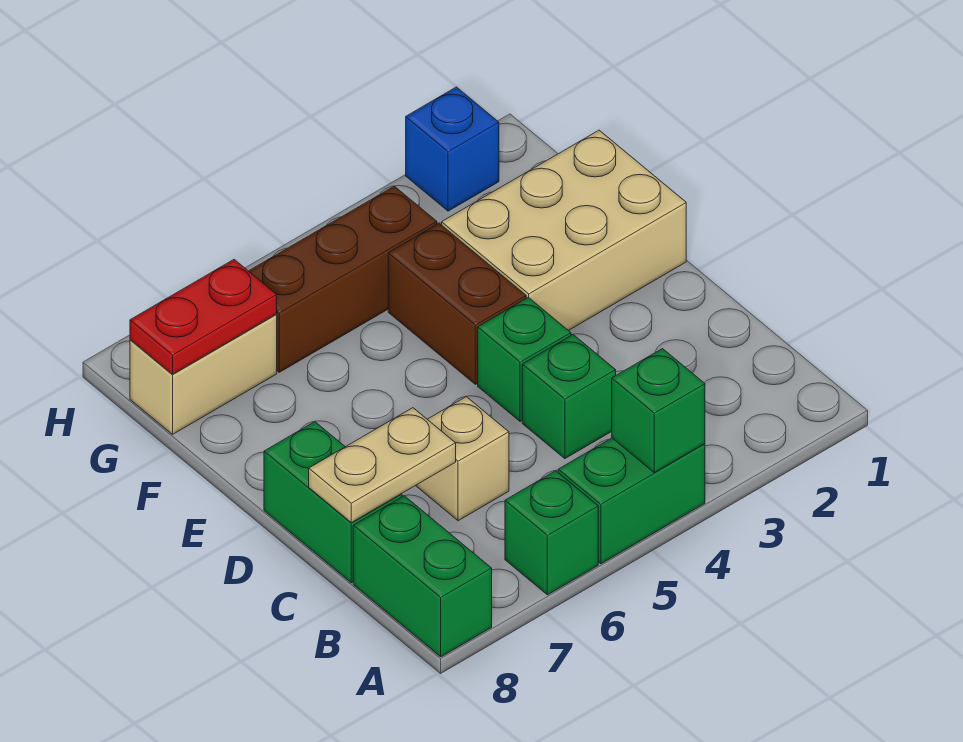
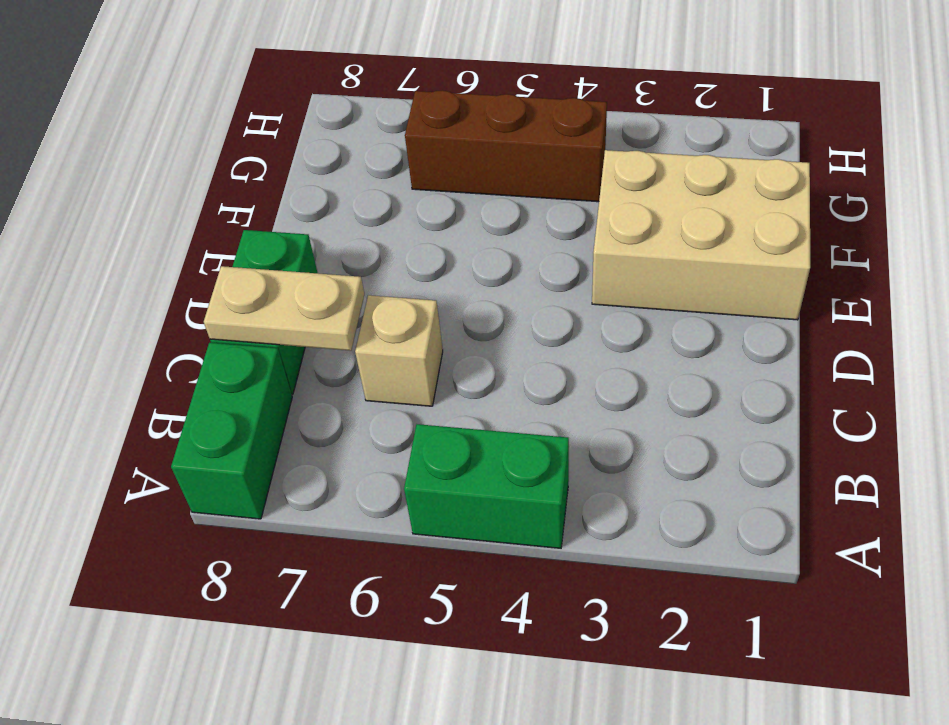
none -> green brick A6 level 1
none -> green brick C4 level 1
none -> green brick D4 level 1

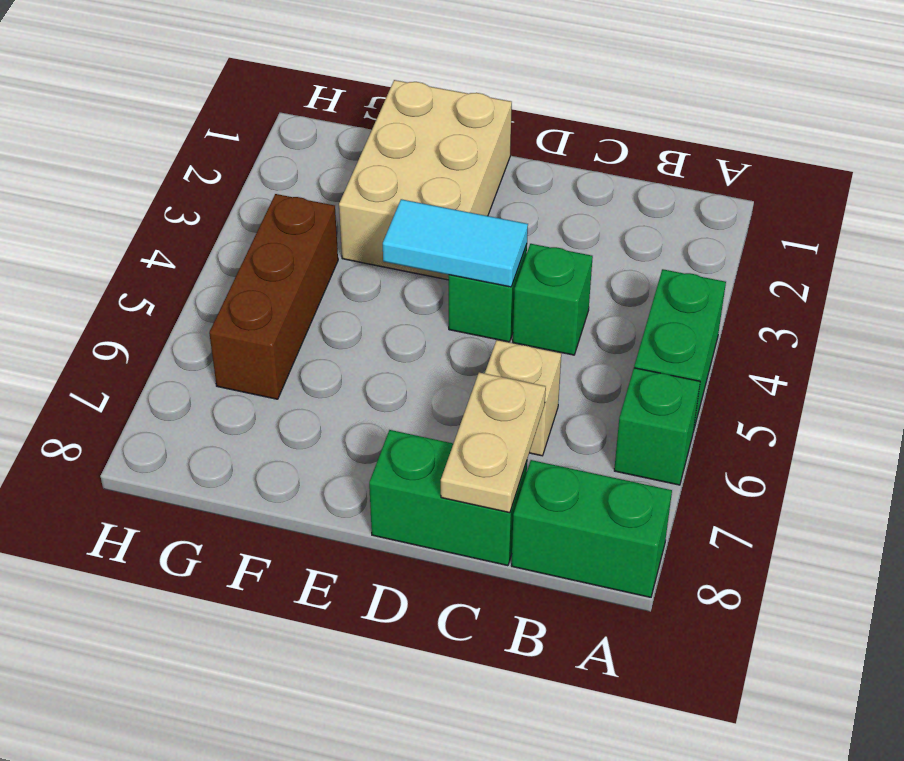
cyan tile D4:E4 level 2 -> none
none -> brown brick E4:F4 level 1
none -> tan brick G7:G8 level 1
none -> blue brick H2 level 1

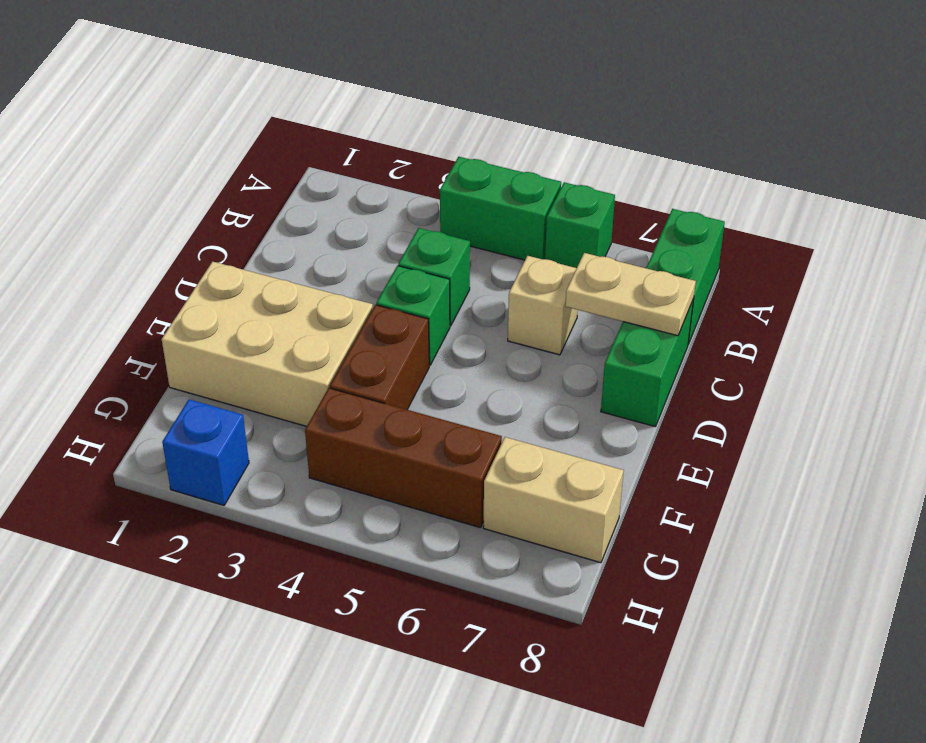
none -> green brick A4 level 2
none -> red plate G7:G8 level 2

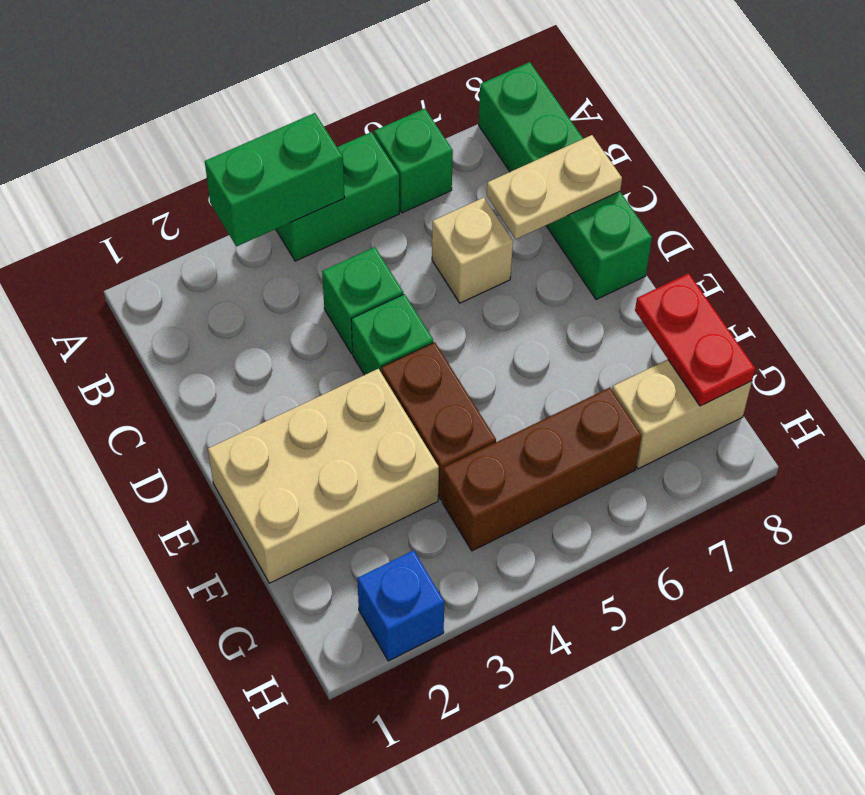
green brick A3:A4 level 2 -> green brick A4 level 2
red plate F8:G8 level 2 -> red plate G7:G8 level 2

